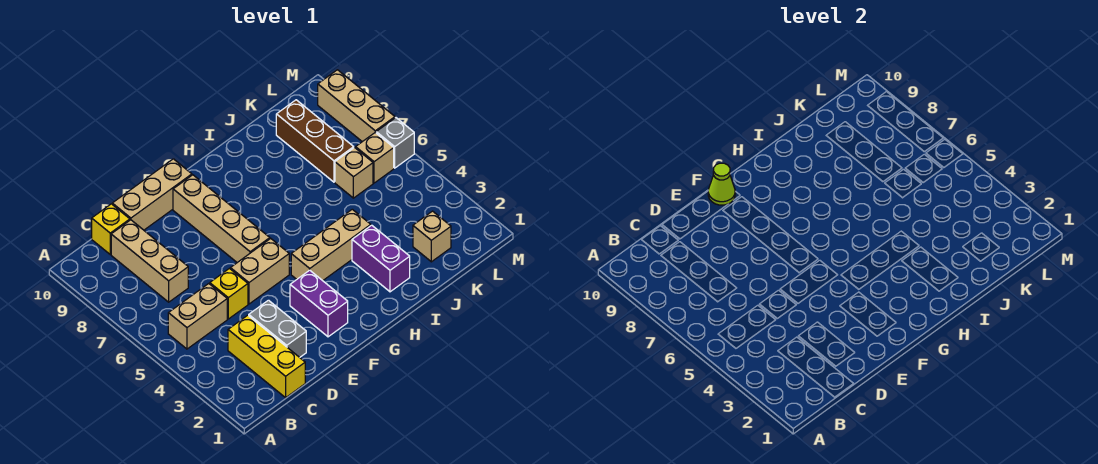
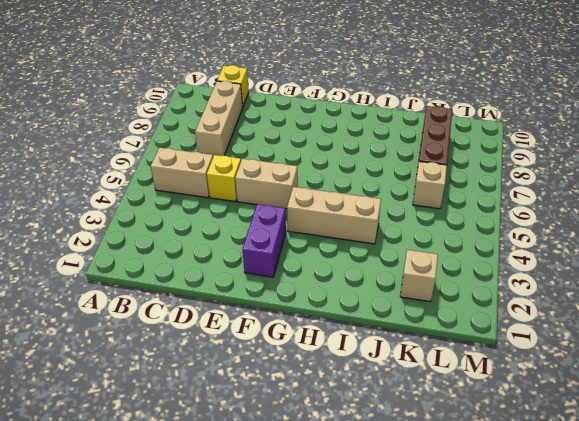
none -> yellow brick C1:C3 level 1
none -> grey brick D2:D3 level 1
none -> tan brick D10:F10 level 1

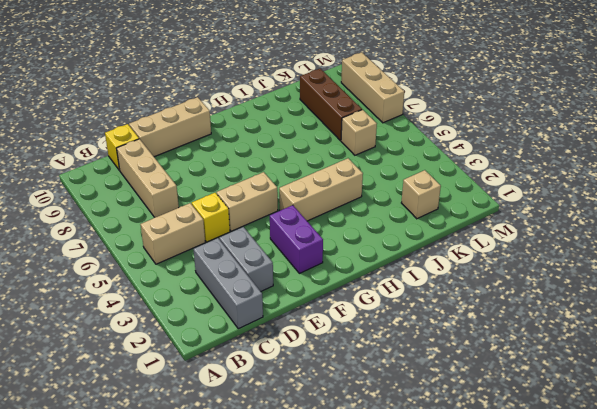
grey brick C1:C3 level 1 -> yellow brick C1:C3 level 1
none -> tan brick F6:F9 level 1
none -> purple brick I2:I3 level 1
none -> tan brick L6 level 1

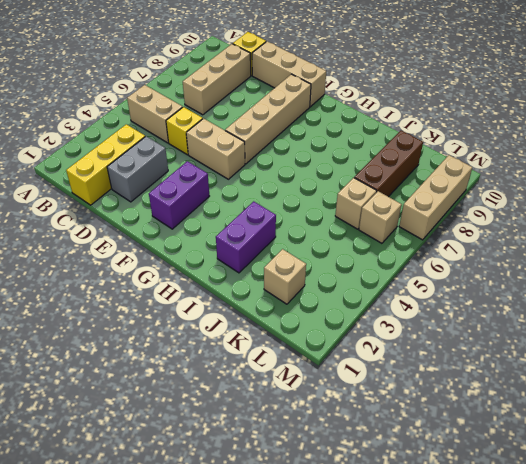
none -> tan brick G4:I4 level 1
none -> grey brick M6 level 1
none -> lime cone F10 level 2

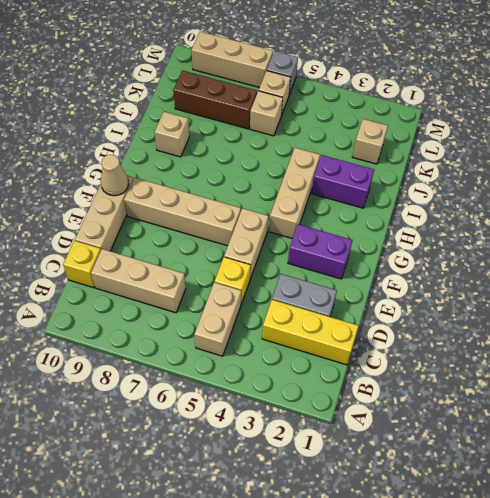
tan cone F10 level 2 -> lime cone F10 level 2
tan brick I9 level 1 -> none

